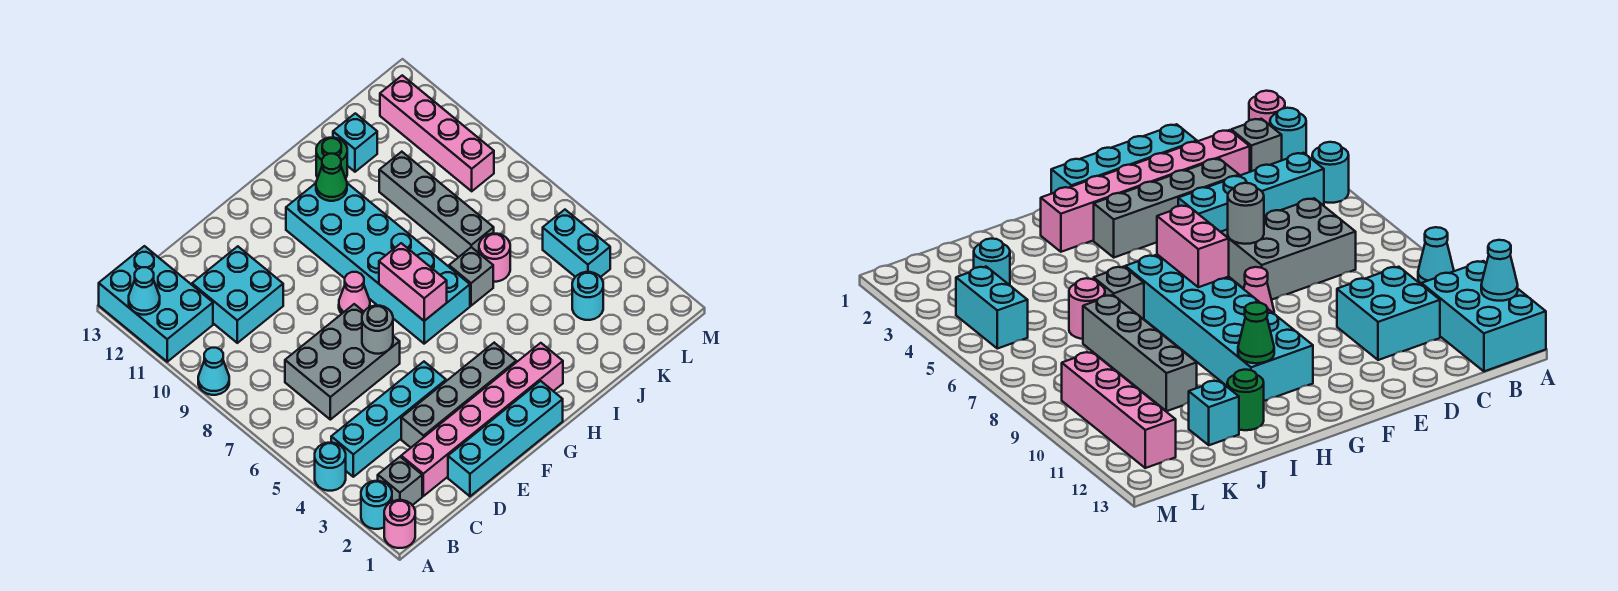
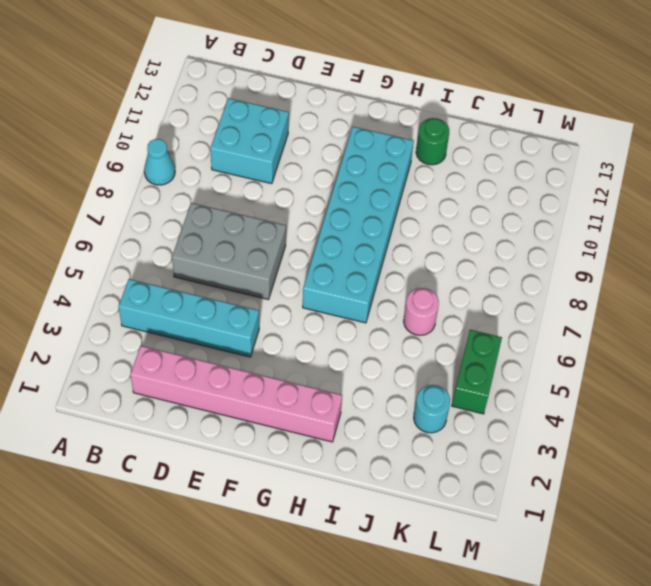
green brick L4:L5 level 1 -> cyan brick L4:L5 level 1
none -> pink round brick A1 level 1
none -> cyan round brick A2 level 1
none -> cyan round brick A4 level 1

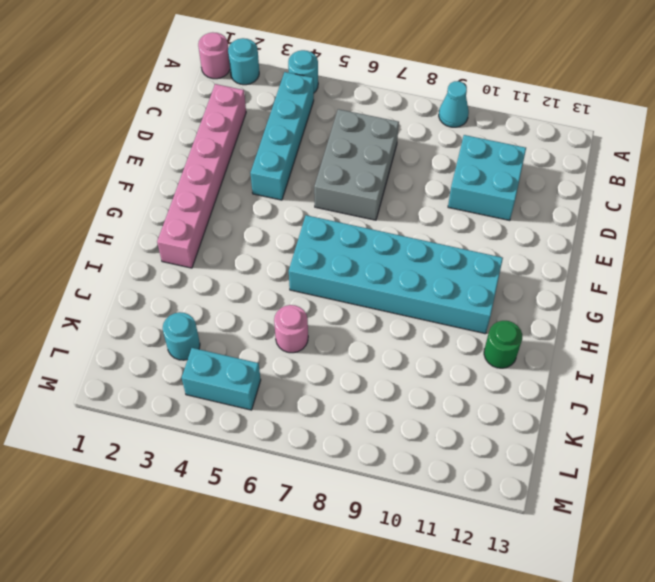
none -> cyan brick A11:B13 level 1
none -> grey brick B2 level 1
none -> cyan brick D1:G1 level 1

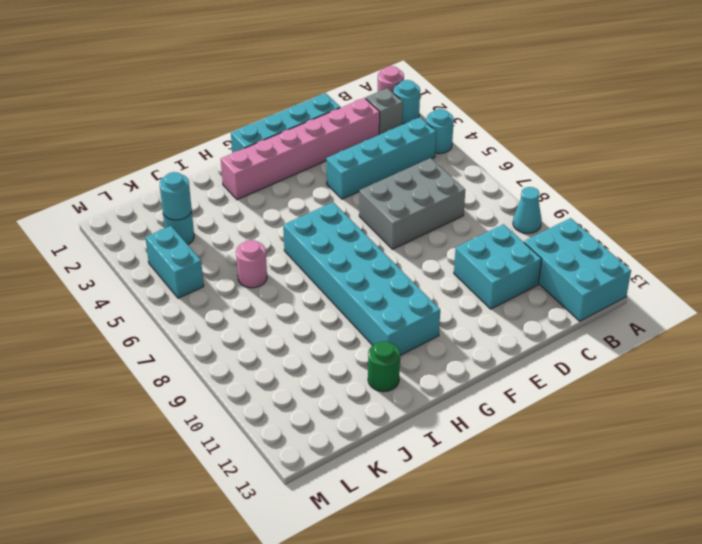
cyan round brick K3 level 2 -> none
none -> grey brick D3:G3 level 1
none -> pink cone F8 level 1
none -> grey brick I6 level 1

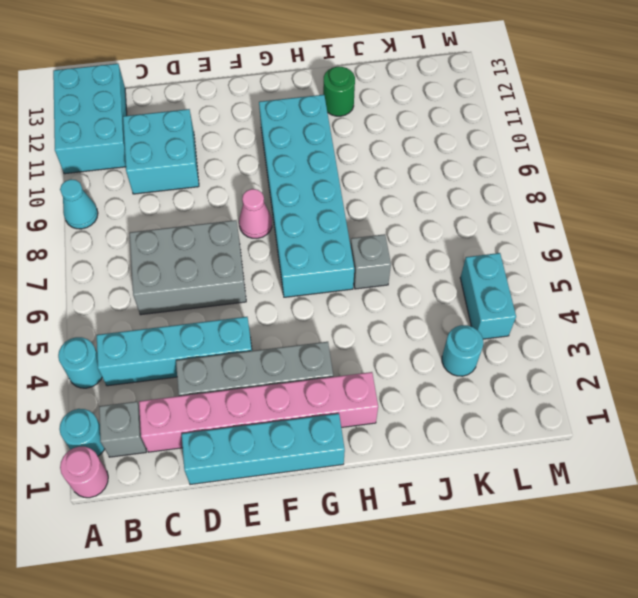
none -> pink round brick J6 level 1
none -> grey brick J7:J10 level 1
none -> cyan brick J12 level 1

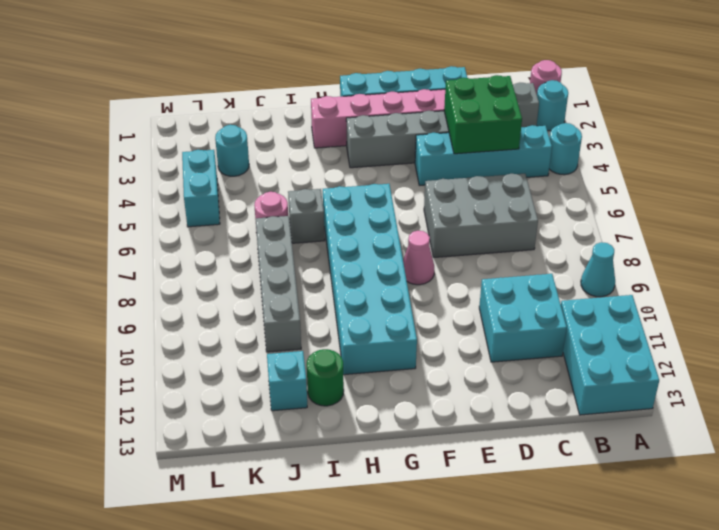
green brick C3:D4 level 2 -> none
none -> pink brick L9:L12 level 1
none -> cyan cone A12 level 2
none -> grey round brick E6 level 2

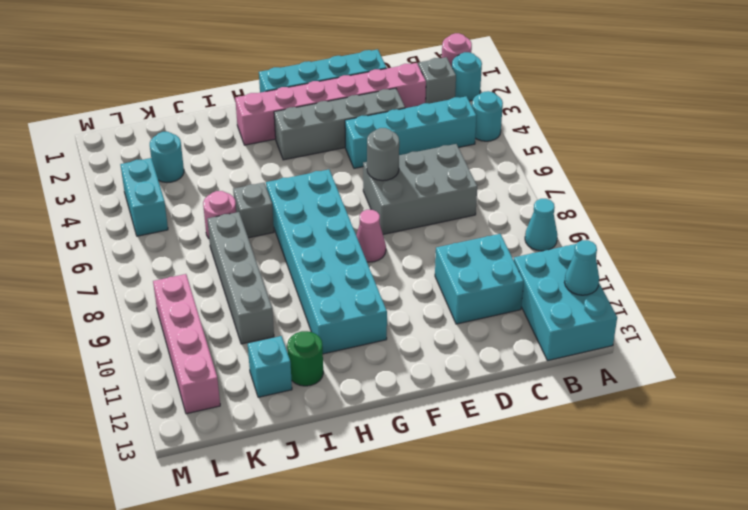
none -> pink brick G6:G7 level 2
none -> green cone H11 level 2

